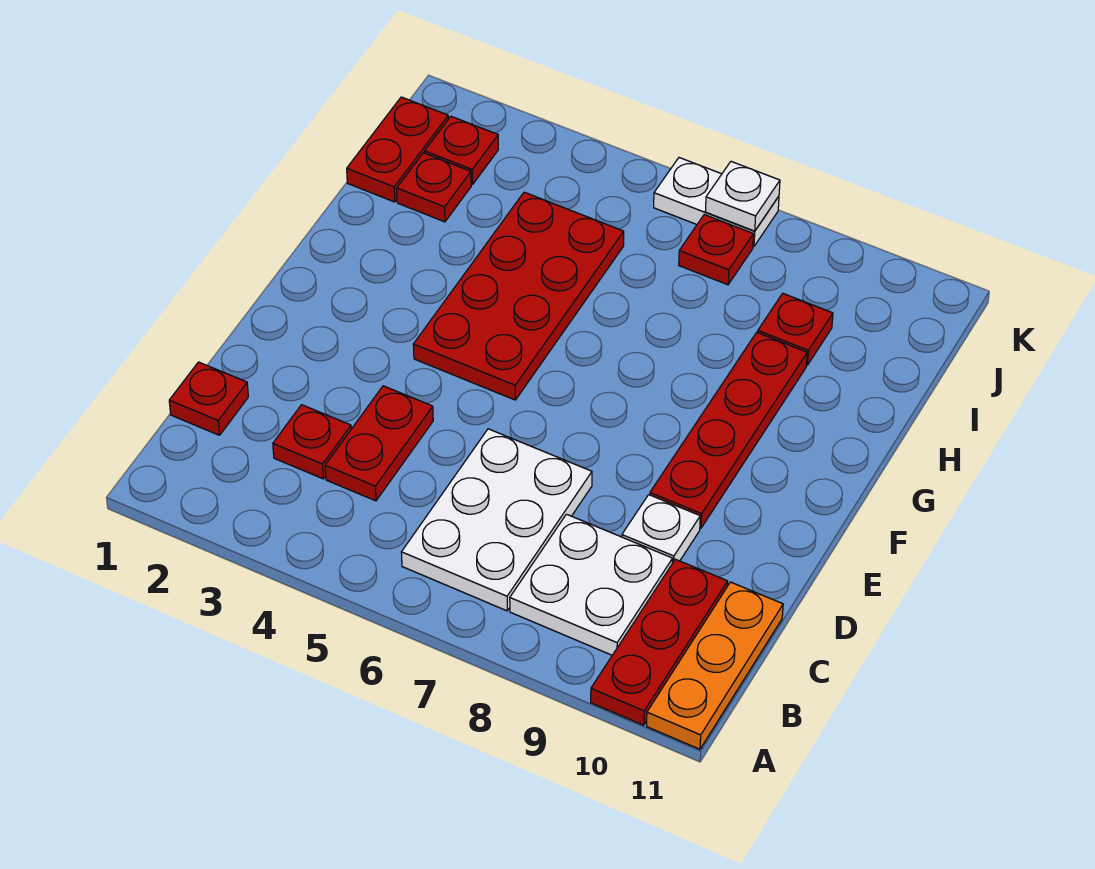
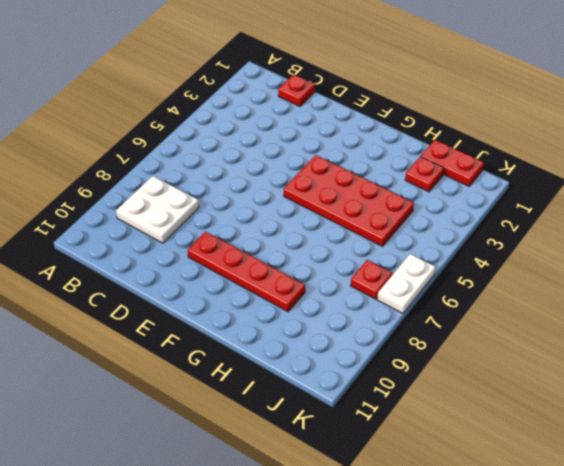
none -> red plate A10:C10 level 1
none -> orange plate A11:C11 level 1
none -> white plate B6:D7 level 1

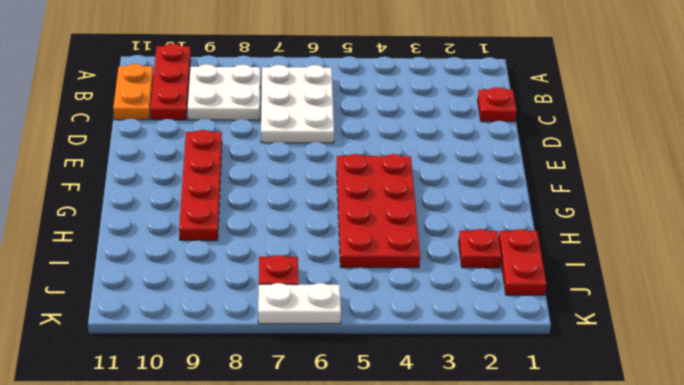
orange plate B11:C11 level 1 -> orange plate A11:C11 level 1
none -> red plate C3 level 1
none -> red plate C4:D4 level 1
none -> white plate D9 level 1

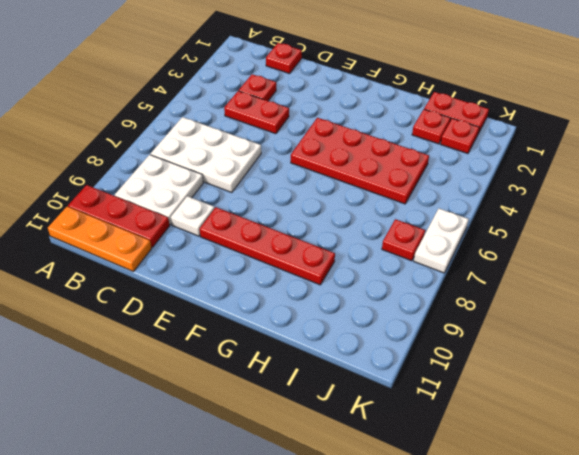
none -> red plate I9 level 1
none -> white plate K7 level 2

